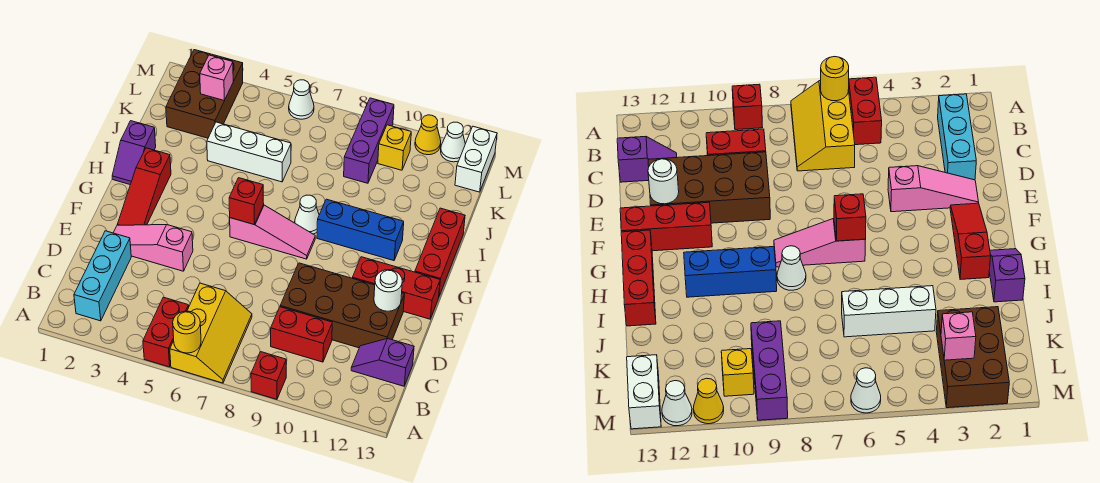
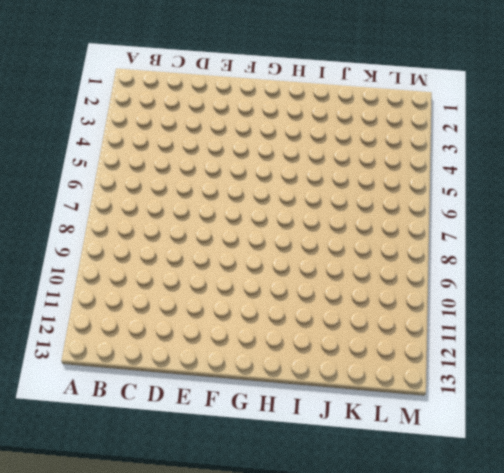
none -> red brick A5:B5 level 1
none -> yellow slope A6:C7 level 1 top 6
none -> red brick A9 level 1

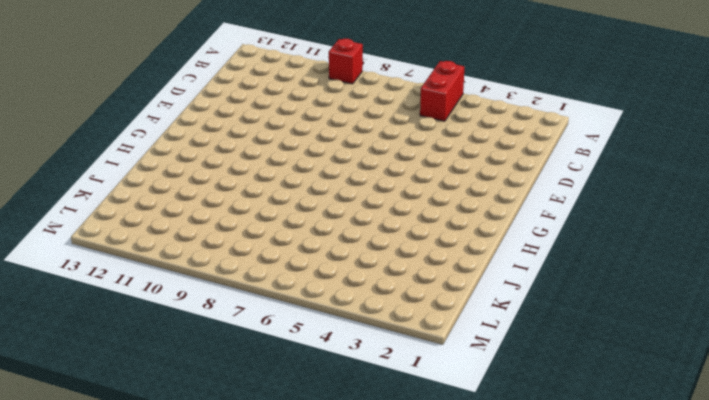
none -> yellow slope A6:C7 level 1 top 6
none -> cyan brick B2:D2 level 1
none -> red brick C9:C10 level 1

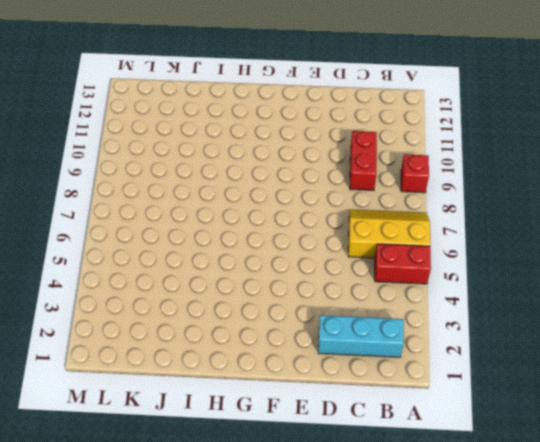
none -> purple slope C12:C13 level 1 top 13
none -> brown brick D9:E12 level 1
none -> pink slope E2:E4 level 1 top 4

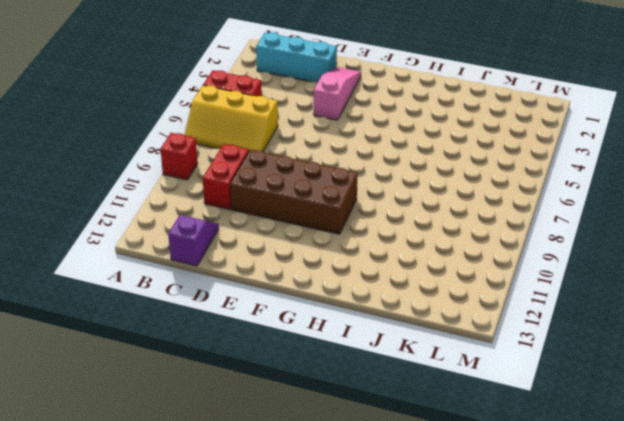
brown brick D9:G10 level 1 -> brown brick D9:E12 level 1
none -> red slope F2:H2 level 1 top H
none -> red brick F11:F13 level 1
none -> pink slope G6:G8 level 1 top 6

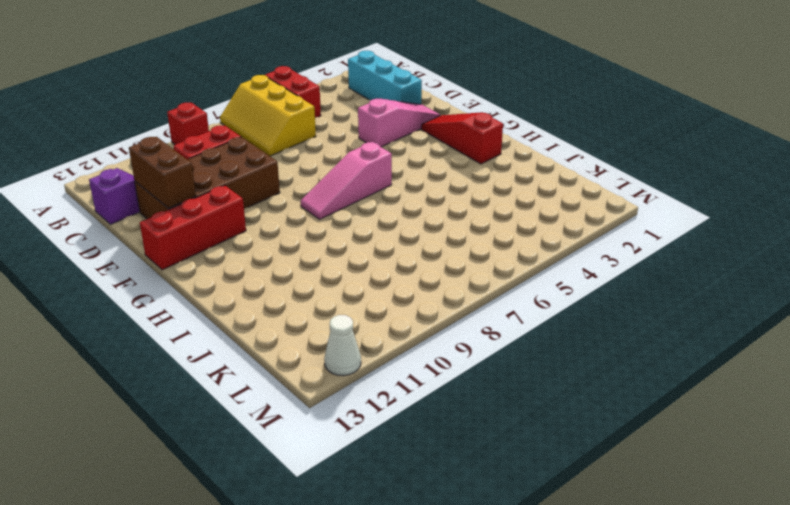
brown brick D12:E12 level 2 -> white round brick E12 level 2
none -> red brick G13:I13 level 1
none -> purple slope H1:I1 level 1 top I
none -> white cone H8 level 1

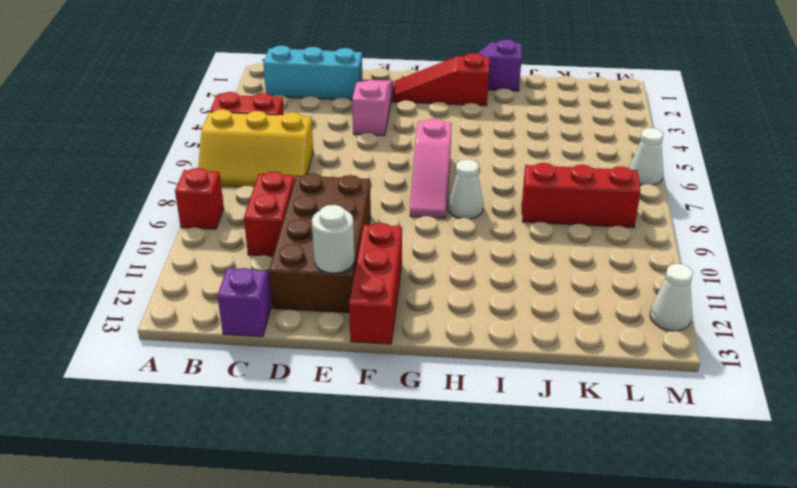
red brick J8:L8 level 1 -> red brick G13:I13 level 1
none -> blue brick H9:H11 level 1
none -> white brick J4:J6 level 1
none -> brown brick K2:M3 level 1

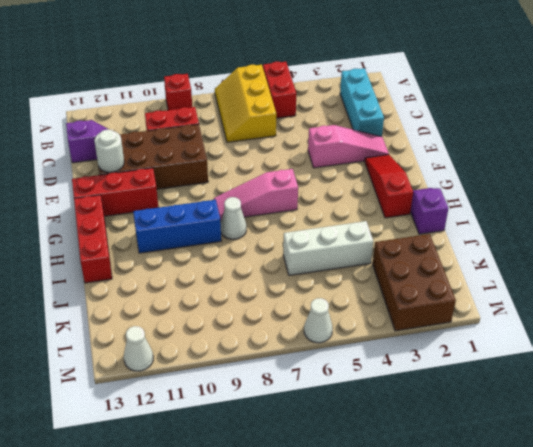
none -> purple brick K9:M9 level 1
none -> yellow brick L10 level 1
none -> white brick L13:M13 level 1

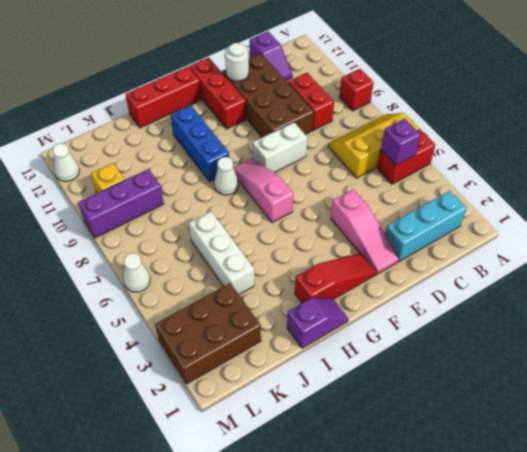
purple brick B5 level 2 -> none
white brick E8:F8 level 1 -> white brick L13:M13 level 1
none -> yellow cone M11 level 1
none -> yellow round brick A6 level 2
none -> red brick G6 level 2

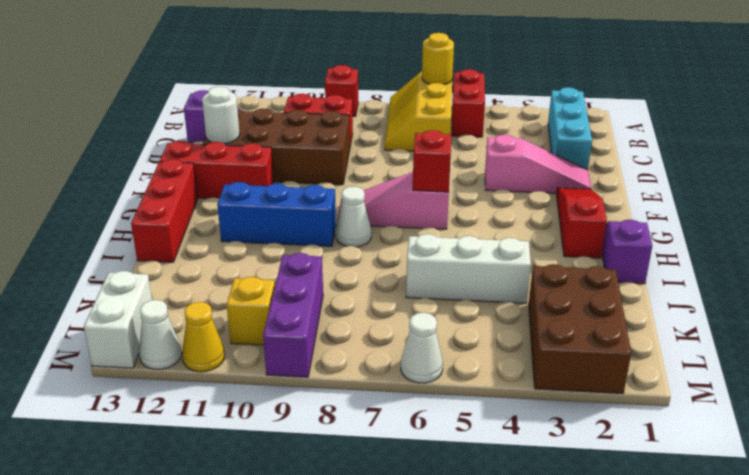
none -> pink brick L3 level 2

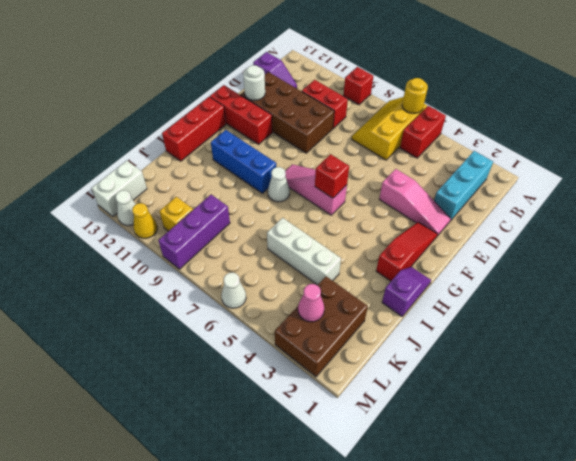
pink cone L3 level 2 -> pink brick L3 level 2

